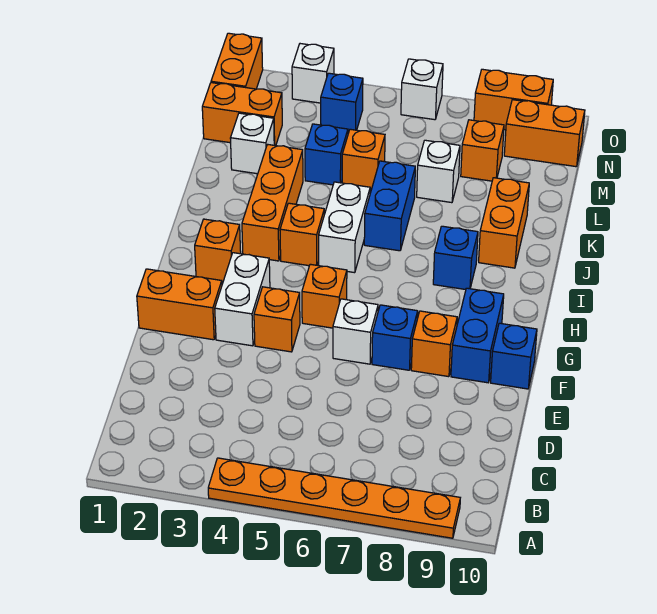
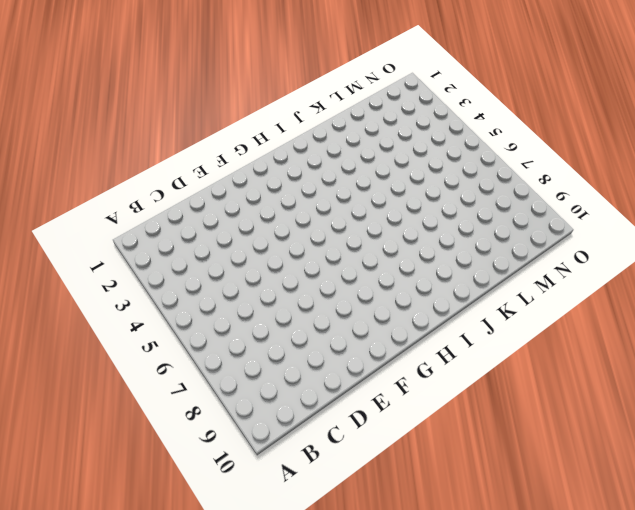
none -> orange plate A4:A9 level 1
none -> orange brick F1:F2 level 1
none -> white brick F3:G3 level 1

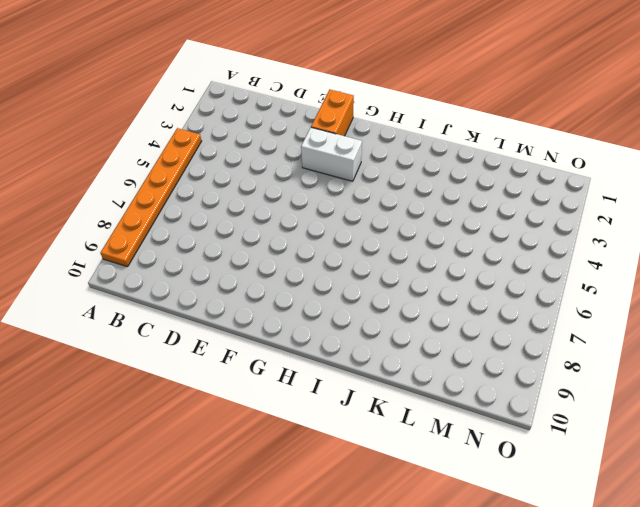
none -> orange brick F4 level 1
none -> white brick F6 level 1
none -> blue brick F7 level 1

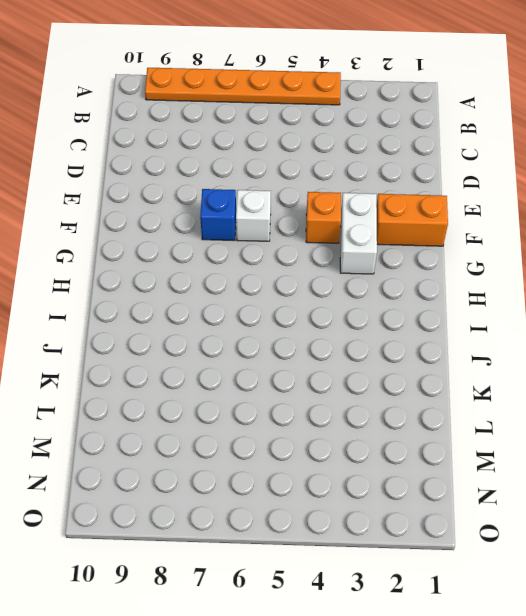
none -> orange brick F8 level 1
none -> blue brick F9:G9 level 1
none -> blue brick F10 level 1

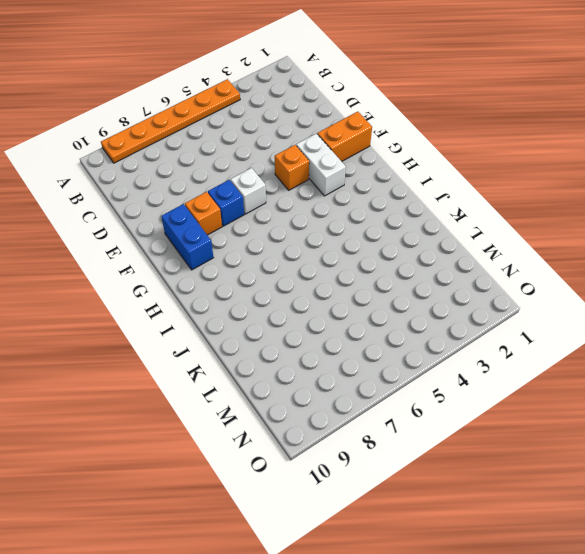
none -> blue brick F10 level 1
none -> orange brick G5 level 1
none -> orange brick H2 level 1

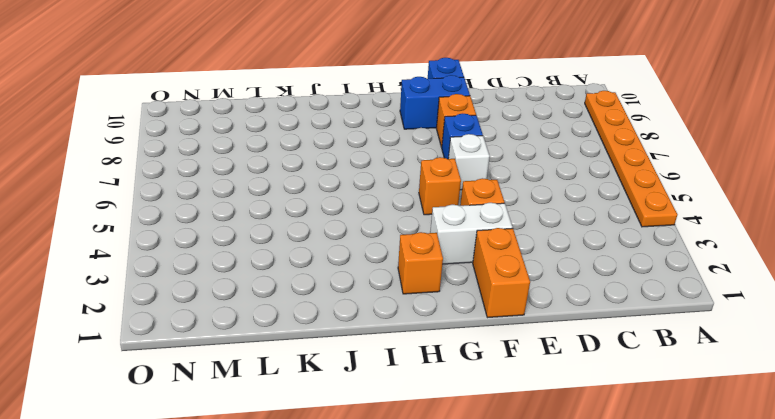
none -> orange brick I3:K3 level 1
none -> orange brick I4 level 1
none -> white brick I5:J5 level 1

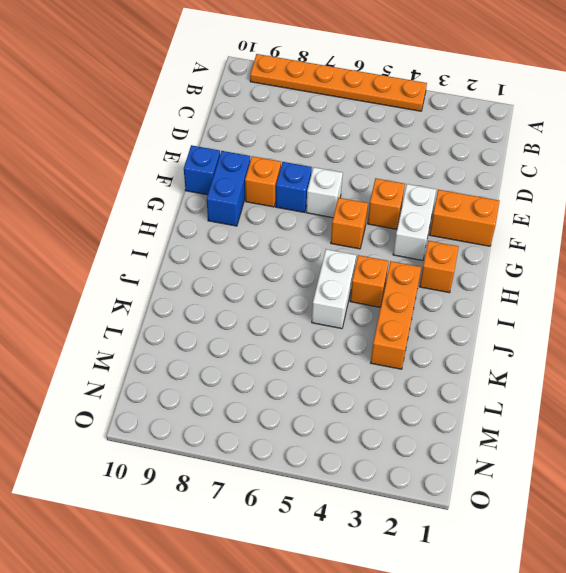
none -> blue brick I8 level 1
none -> blue brick J6:K6 level 1
none -> orange brick J9:K9 level 1

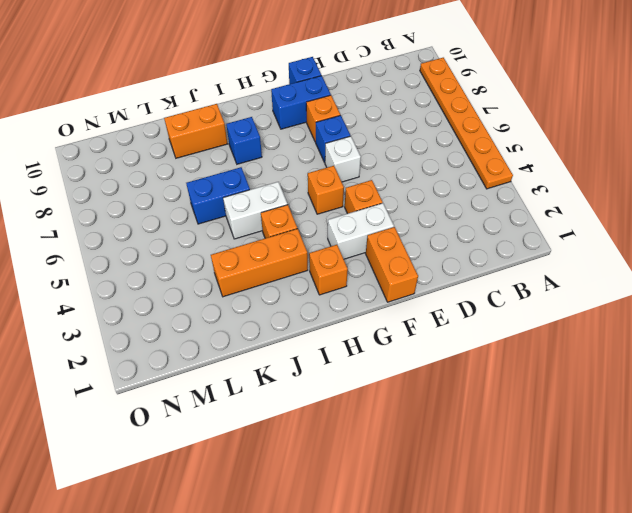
none -> white brick L2 level 1
none -> blue brick L4 level 1
none -> orange brick L5 level 1

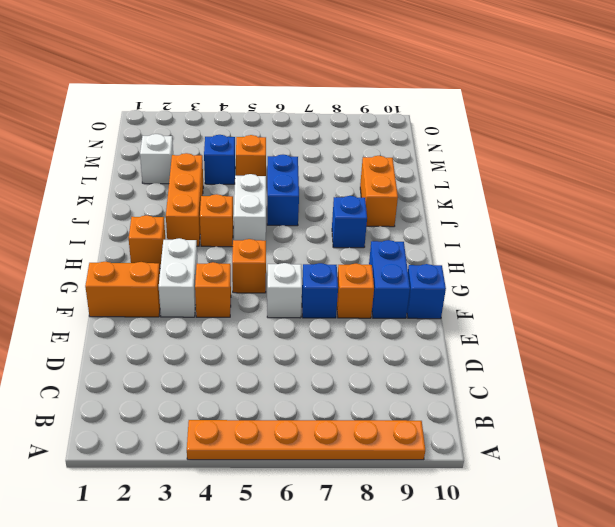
none -> white brick L7 level 1
none -> orange brick M1:M2 level 1
none -> orange brick M8 level 1

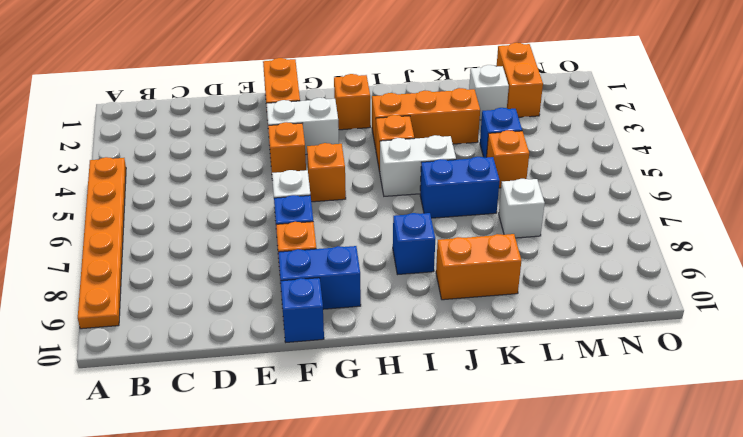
none -> orange brick M8 level 1
none -> orange brick N1:O1 level 1
none -> blue brick N4 level 1

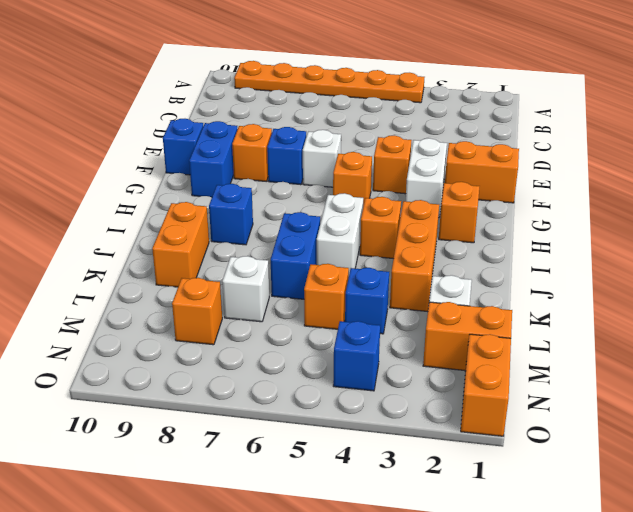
none -> orange brick N9:N10 level 1
none -> white brick O3 level 1
none -> white brick O6 level 1

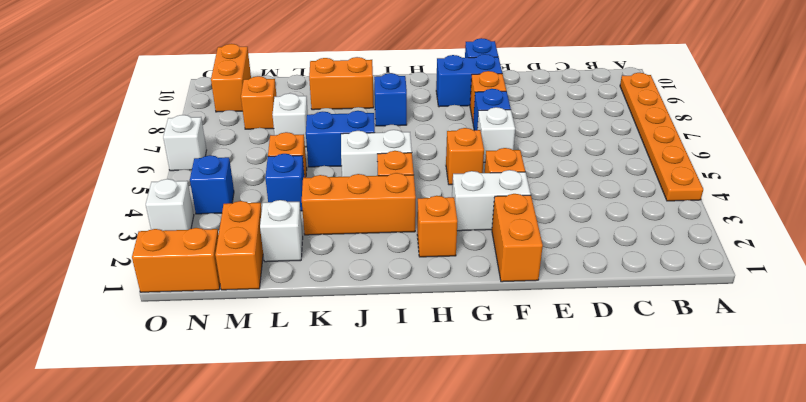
none -> orange brick O8:O9 level 1

